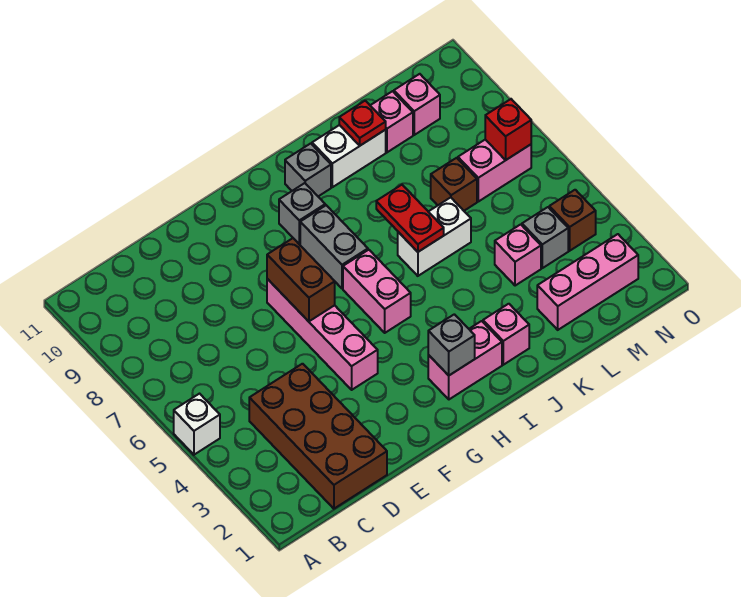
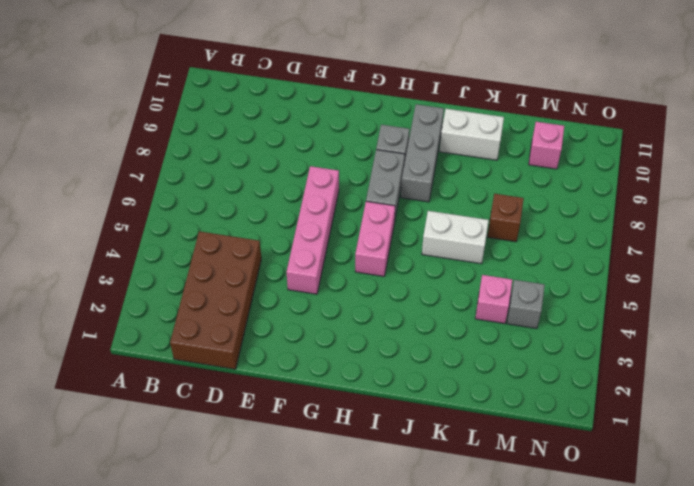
grey brick I8:I10 level 1 -> grey brick I10 level 1
none -> white brick A5 level 1
none -> pink brick H2:I2 level 1
none -> pink brick J2 level 1

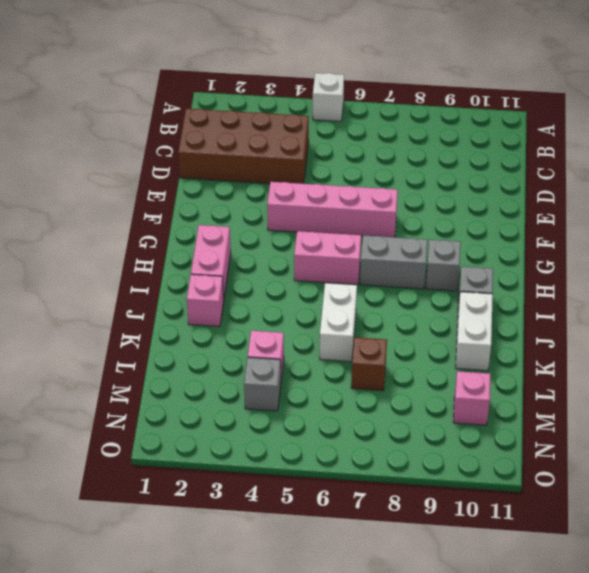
none -> pink brick L2:N2 level 1
none -> pink brick L10 level 1
none -> pink brick M7:N7 level 1

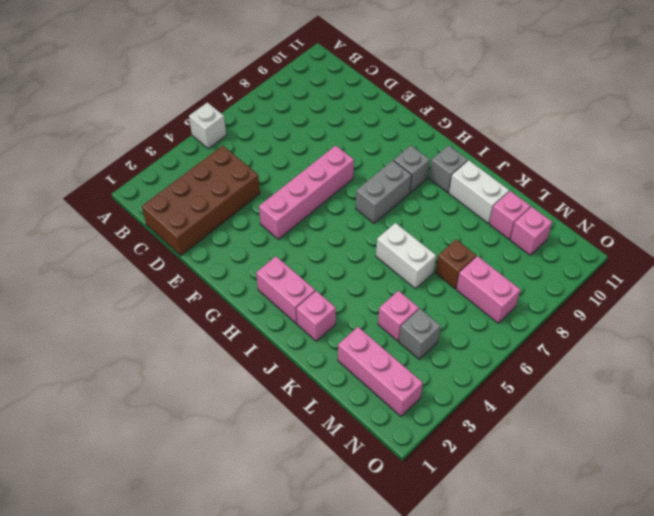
none -> pink brick H5:H6 level 1
none -> brown brick N4 level 1
none -> brown brick F6:F7 level 2

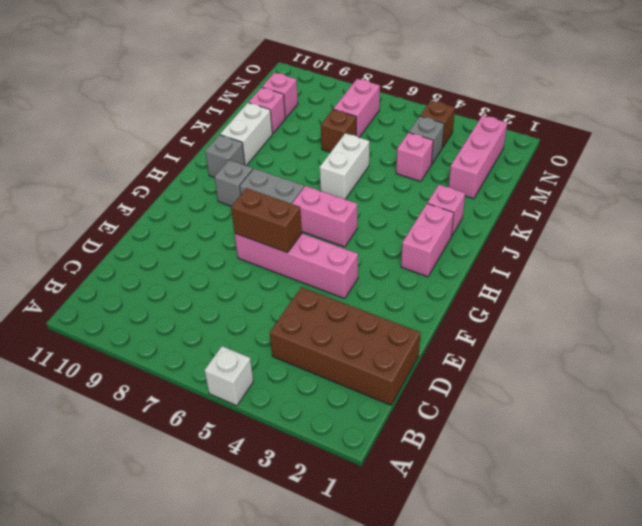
none -> grey brick H2 level 2
none -> red plate J6:J7 level 2
none -> red plate K10 level 2

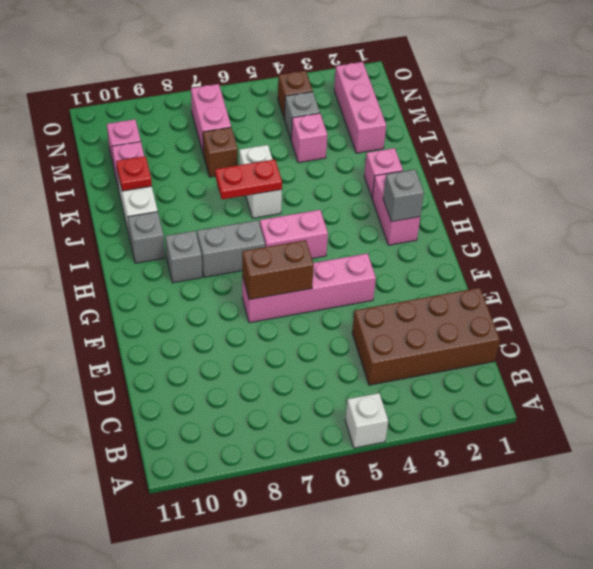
none -> red brick N7 level 2

